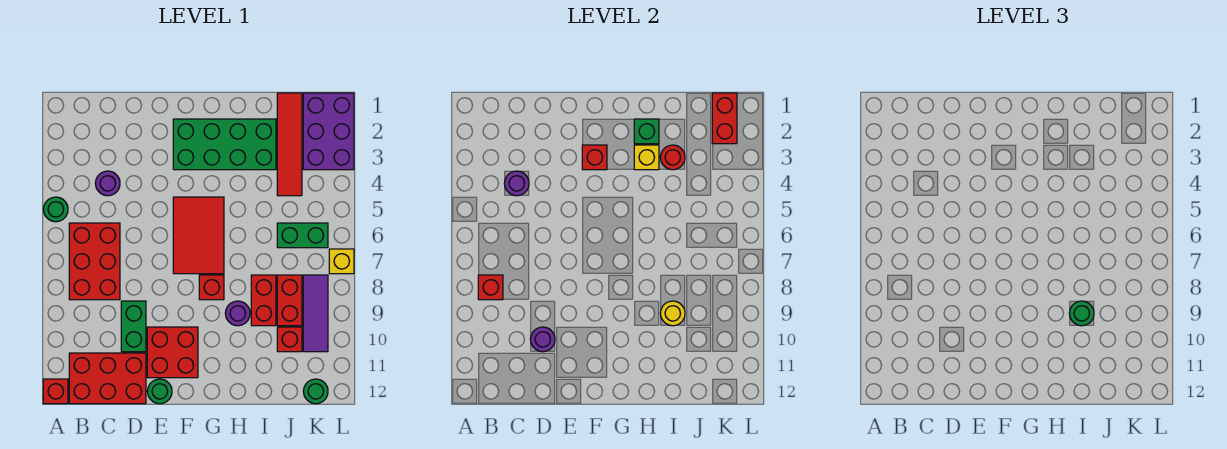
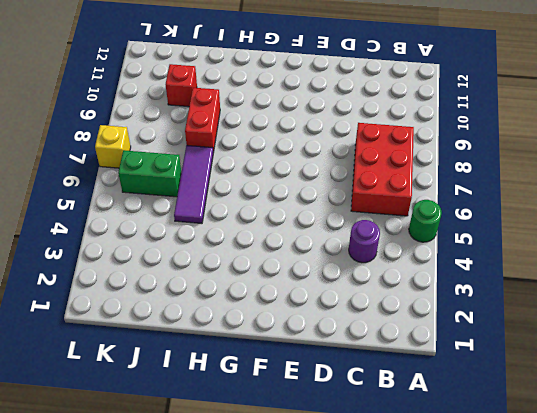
purple tile I5:I7 level 1 -> purple tile K8:K10 level 1
none -> red brick A12 level 1
none -> red brick B11:D12 level 1
none -> green brick D9:D10 level 1
none -> red brick E10:F11 level 1

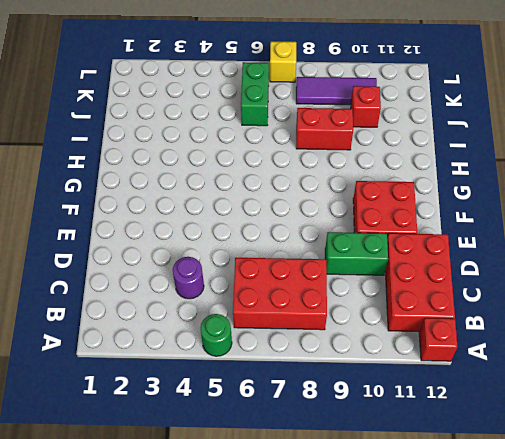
none -> green round brick E12 level 1
none -> green brick F2:I3 level 1
none -> red tile F5:G7 level 1
none -> red brick G8 level 1

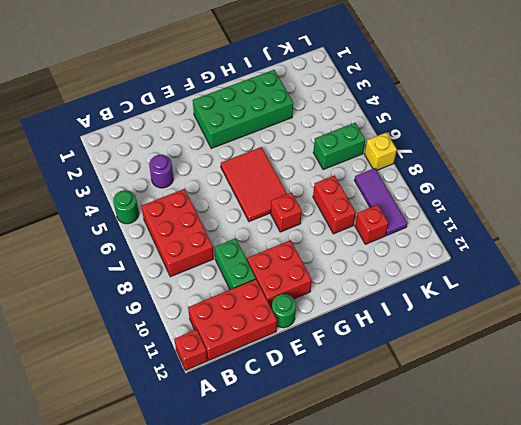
none -> purple round brick H9 level 1
none -> red tile J1:J4 level 1
none -> red brick J8:J9 level 1
none -> purple brick K1:L3 level 1

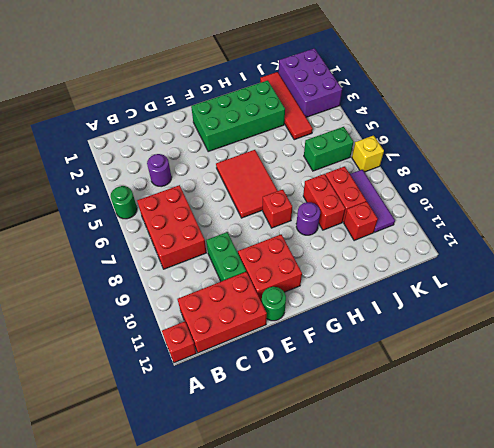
none -> green round brick K12 level 1
none -> red brick B8 level 2
none -> purple round brick C4 level 2
none -> purple round brick D10 level 2

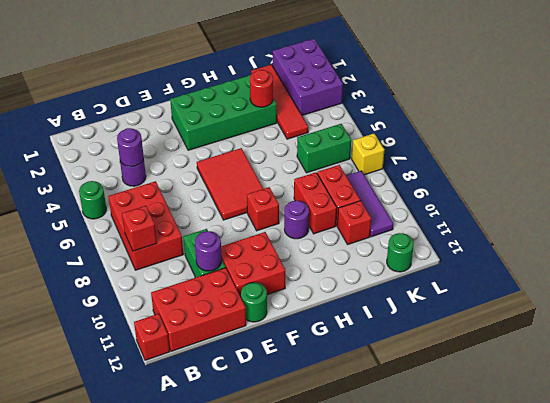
none -> red brick F3 level 2
none -> green brick H2 level 2
none -> yellow brick H3 level 2
none -> yellow round brick I9 level 2

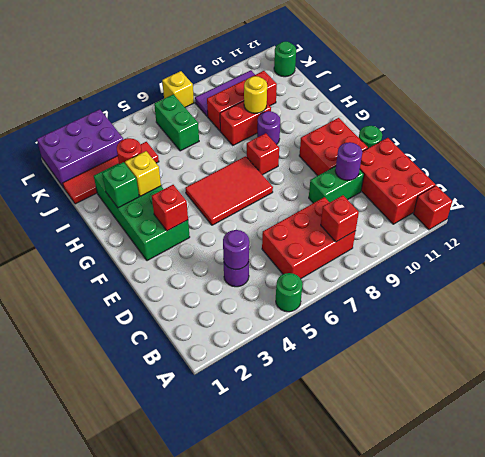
none -> red brick K1:K2 level 2
none -> green round brick I9 level 3

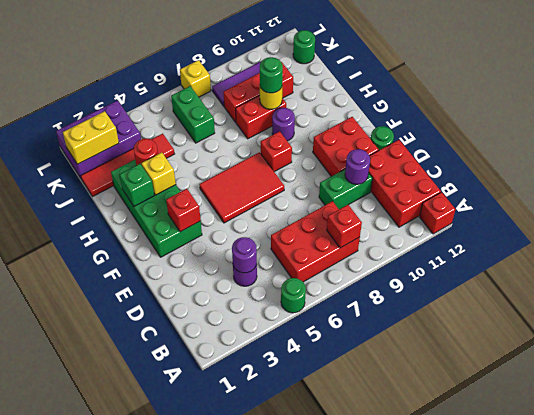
yellow brick K1:K2 level 2 -> red brick K1:K2 level 2

